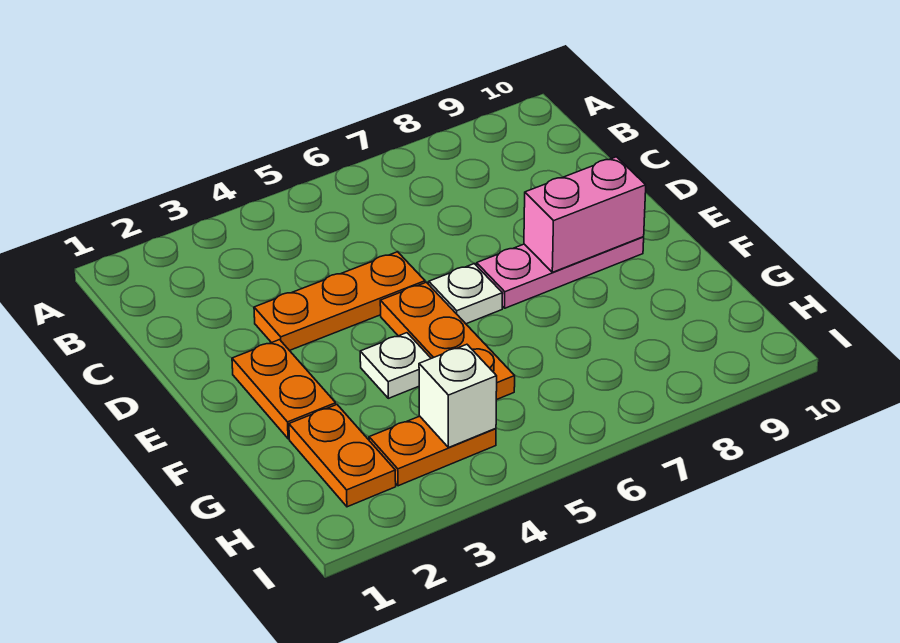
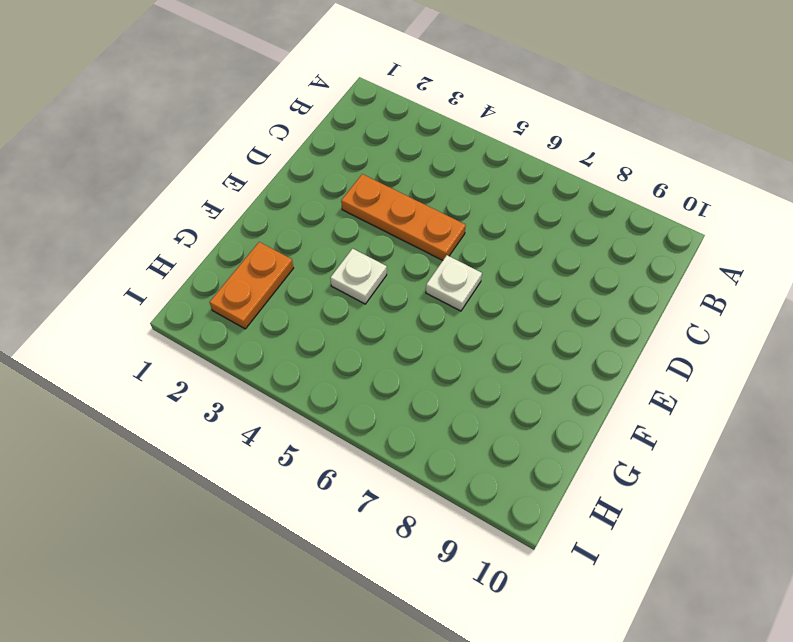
none -> orange plate E2:F2 level 1
none -> orange plate E5:G5 level 1

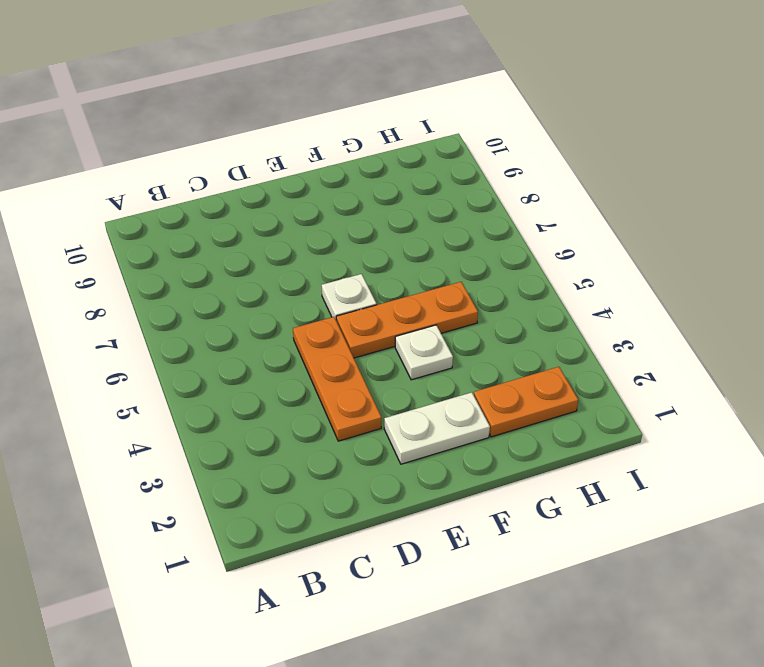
white plate E2:F2 level 1 -> orange plate E2:F2 level 1
none -> pink plate E7:E9 level 1
none -> orange plate H3:H4 level 1

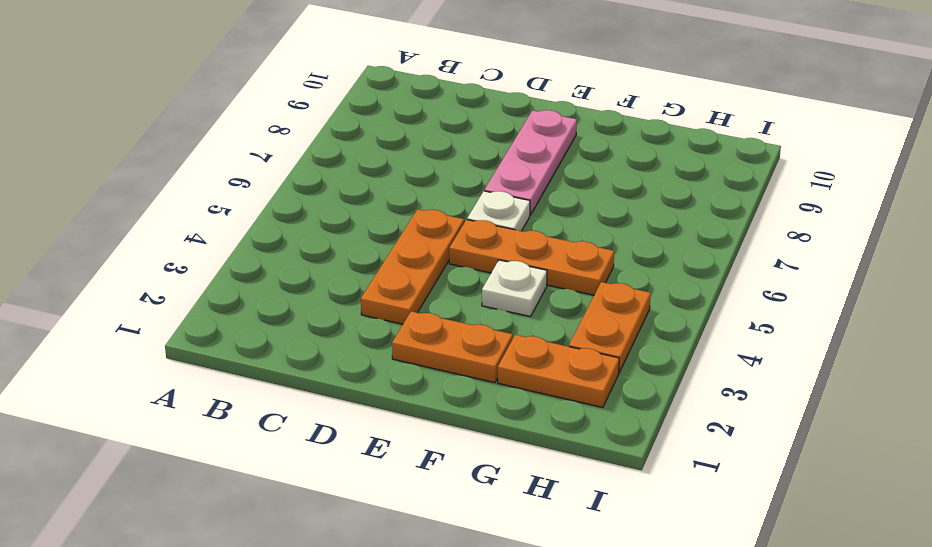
none -> pink brick E8:E9 level 2
none -> white brick H4 level 2

